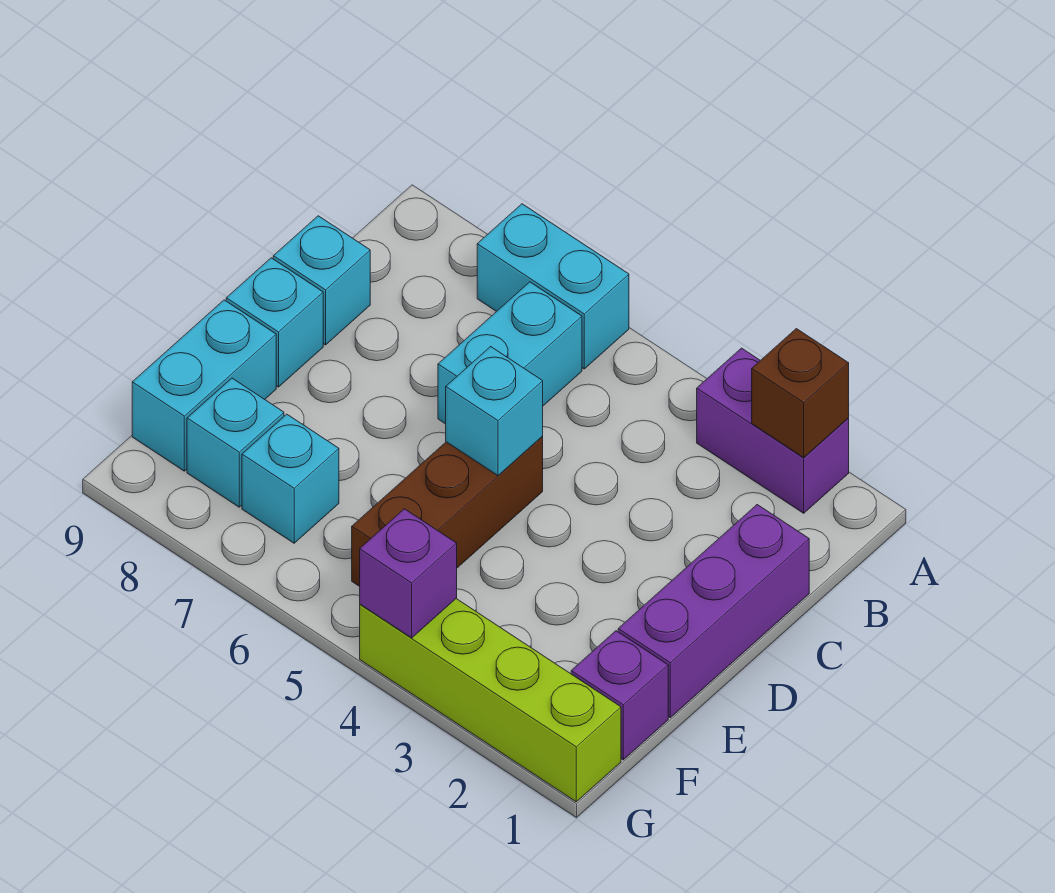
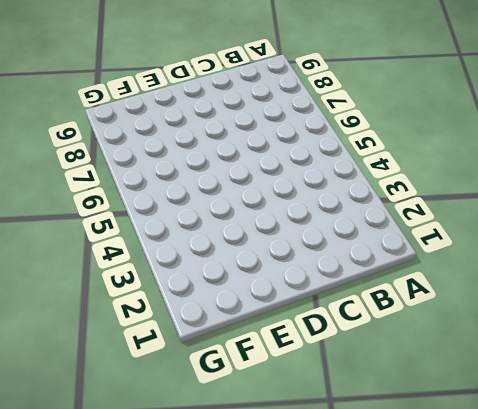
none -> purple brick A2:A3 level 1
none -> cyan brick A6:A7 level 1
none -> cyan brick B6:C6 level 1

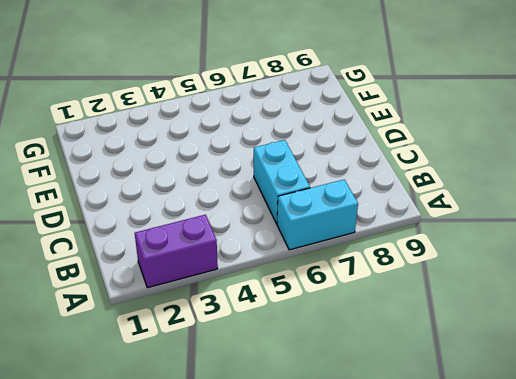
none -> purple brick C1:E1 level 1
none -> cyan brick C9 level 1
none -> brown brick D5:F5 level 1

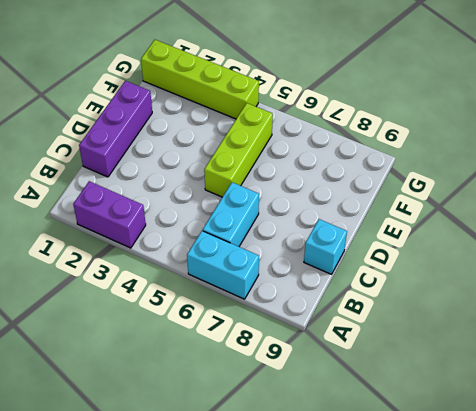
lime brick D5:F5 level 1 -> brown brick D5:F5 level 1
none -> cyan brick D9 level 1
none -> cyan brick E9:F9 level 1
none -> purple brick F1 level 1

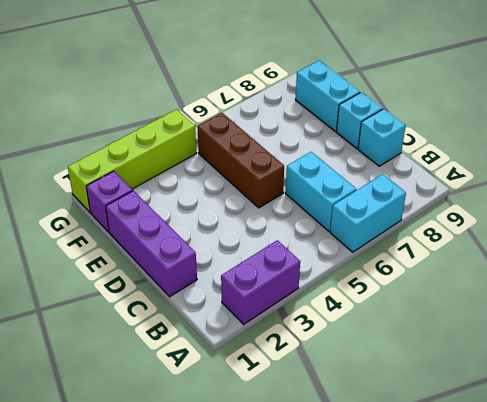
none -> cyan brick F7 level 1
none -> cyan brick F8 level 1
none -> brown brick A2 level 2

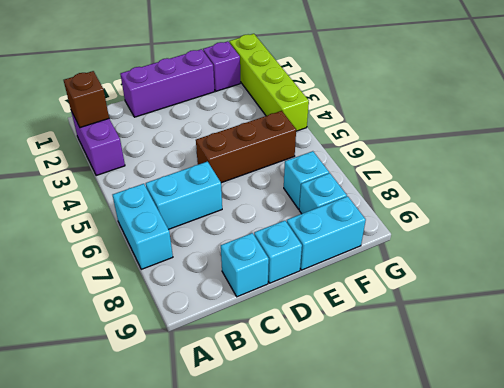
none -> cyan brick D5 level 2
none -> purple brick G4 level 2

